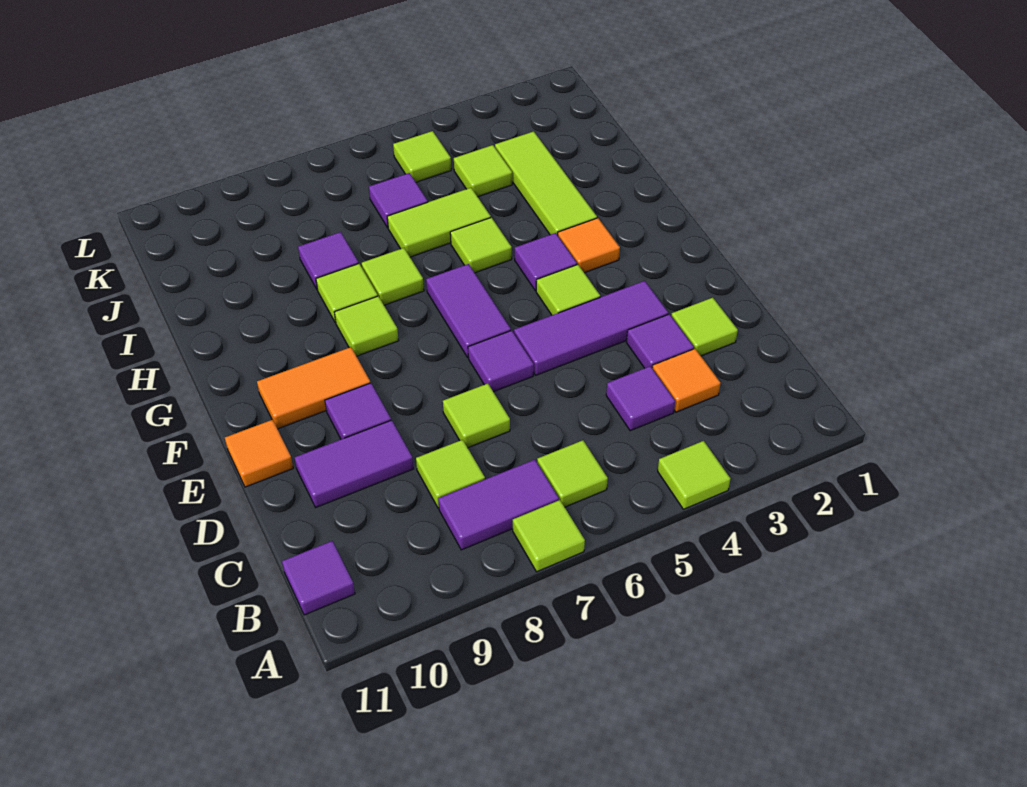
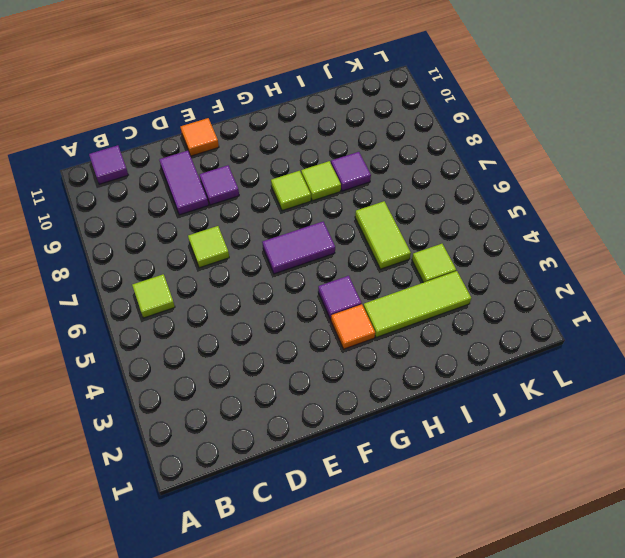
none -> lime tile A4 level 1
none -> lime tile A7 level 1
none -> purple tile B7:B8 level 1
none -> orange tile C3 level 1

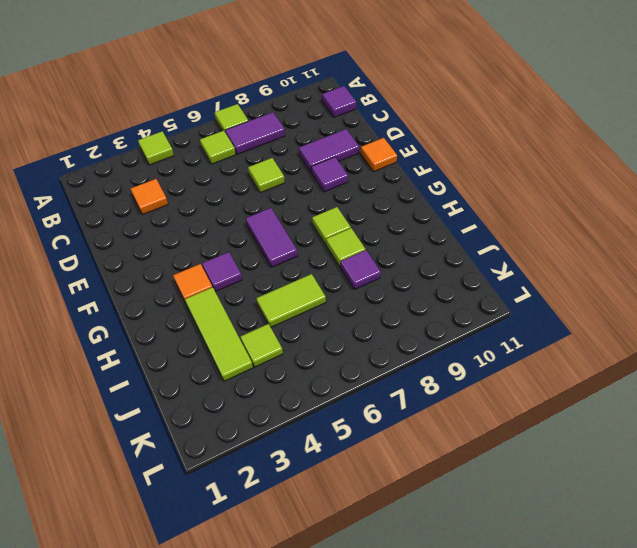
none -> purple tile C4 level 1
none -> lime tile C8 level 1
none -> lime tile D2 level 1
none -> purple tile D3 level 1

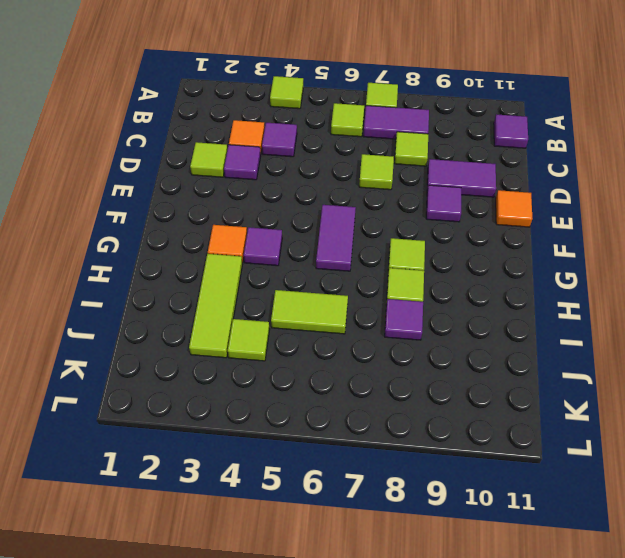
none -> purple tile E3:E5 level 1
none -> purple tile E6 level 1
none -> lime tile F4 level 1
none -> orange tile F9:F10 level 1

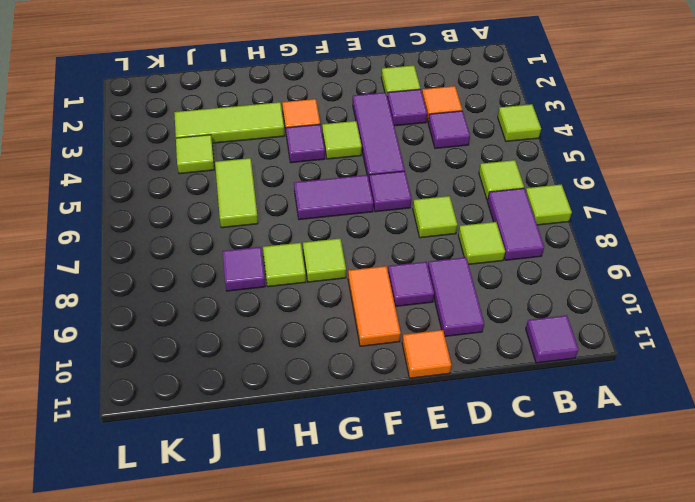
none -> lime tile H5 level 1
none -> lime tile H7 level 1
none -> purple tile J6 level 1
none -> lime tile K5 level 1

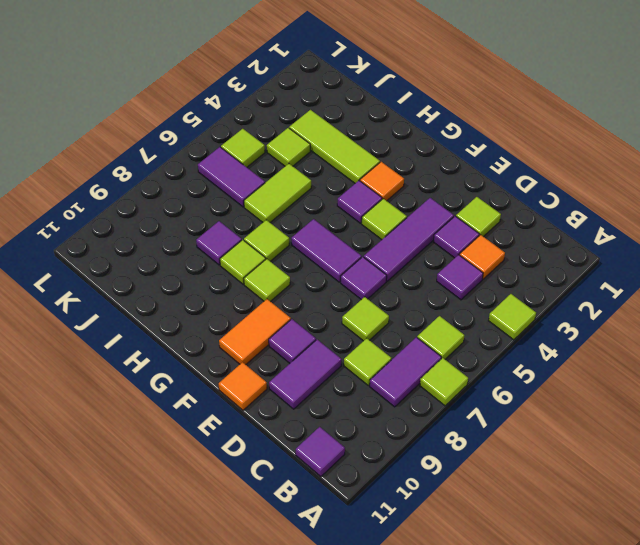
purple tile J6:K6 level 1 -> purple tile J6 level 1
none -> lime tile H5 level 1

